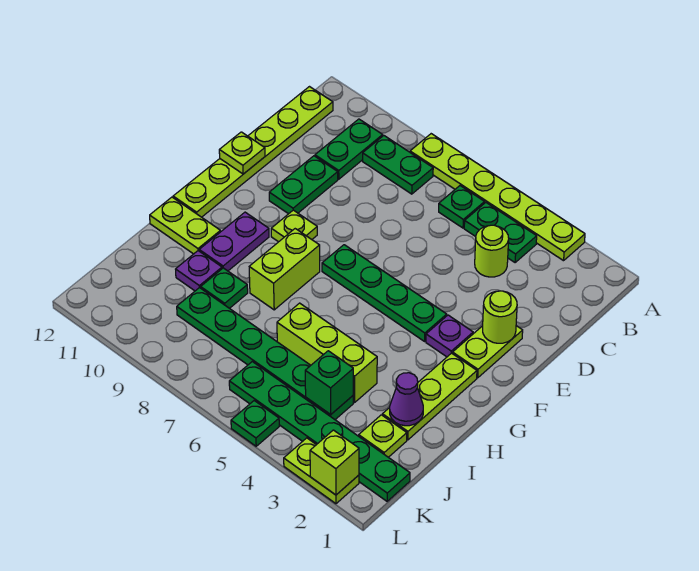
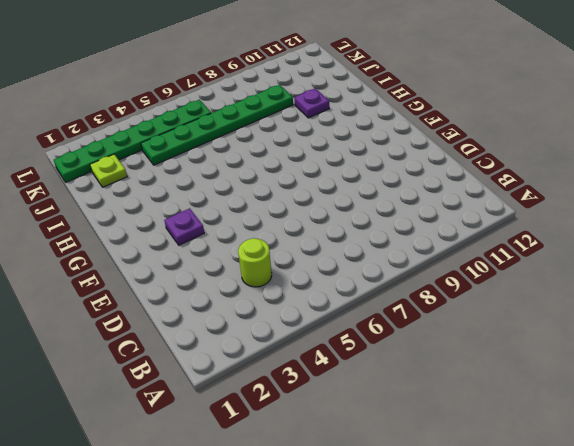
none -> lime plate A3:A8 level 1
none -> green plate B4:B5 level 1
none -> green plate B6 level 1

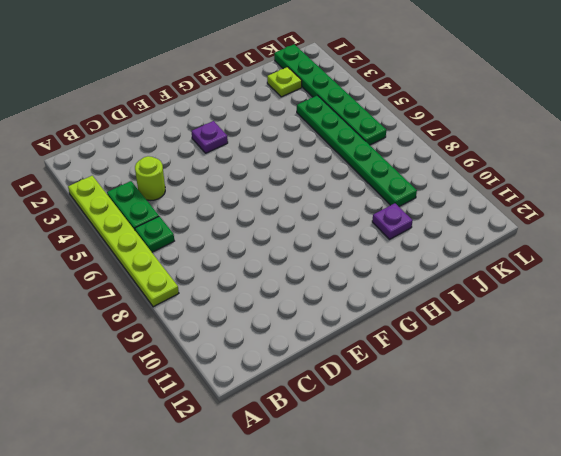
none -> green plate B8:B9 level 1
none -> green plate B10:C10 level 1
none -> lime plate B12:G12 level 1

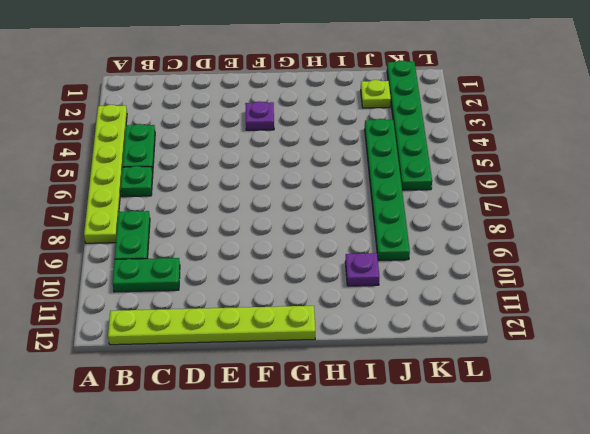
none -> lime round brick C4 level 1
none -> green plate D10:E10 level 1
none -> lime plate E2:F2 level 1

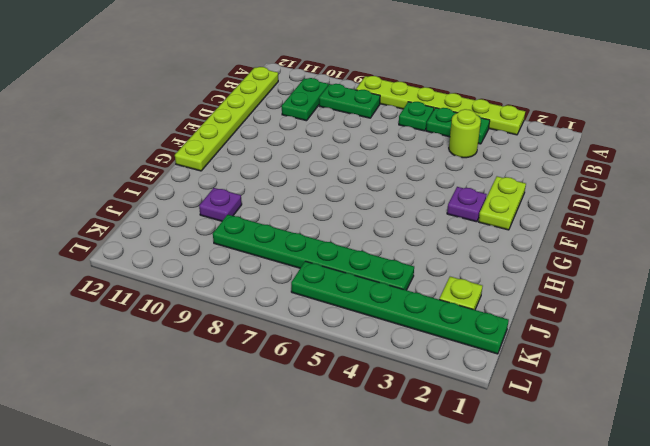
none -> green plate D10:E10 level 1
none -> green plate F4:F7 level 1
none -> lime plate F9 level 1

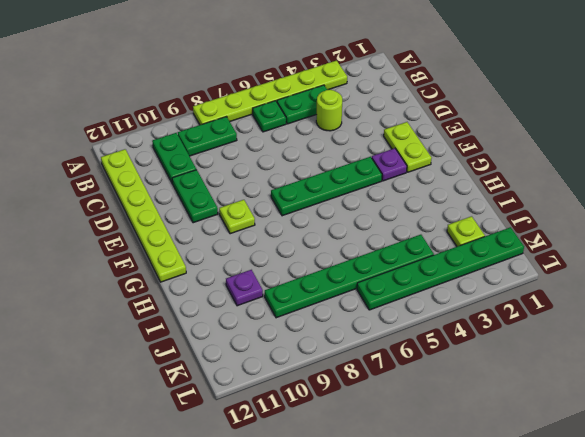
none -> lime plate G2:I2 level 1
none -> lime brick G8:H8 level 1
none -> purple plate G10:H10 level 1

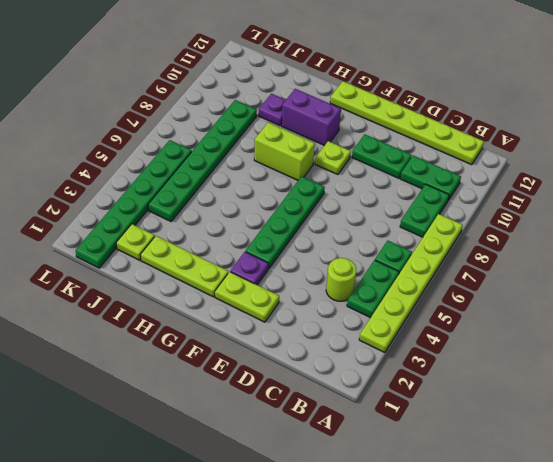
purple brick G10:H10 level 1 -> purple plate G10:H10 level 1
none -> lime plate H11:H12 level 1
none -> lime brick I4:I6 level 1
none -> green plate I9 level 1

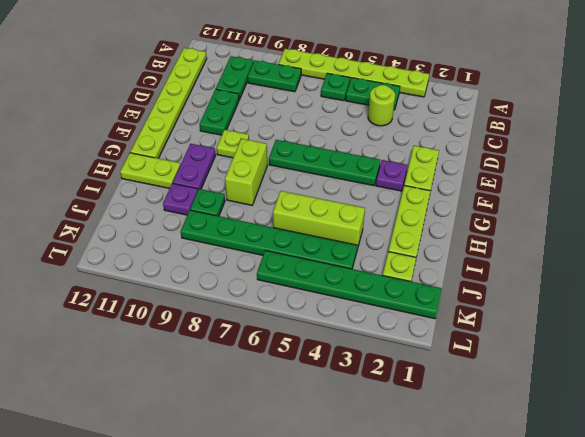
none -> lime plate L2:L3 level 1
none -> green plate L5 level 1
none -> lime round brick E2 level 2

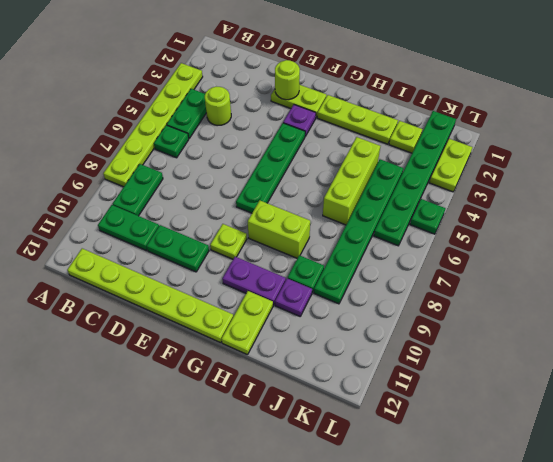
none -> lime plate E12 level 2
none -> purple cone I2 level 2
none -> green brick J4 level 2

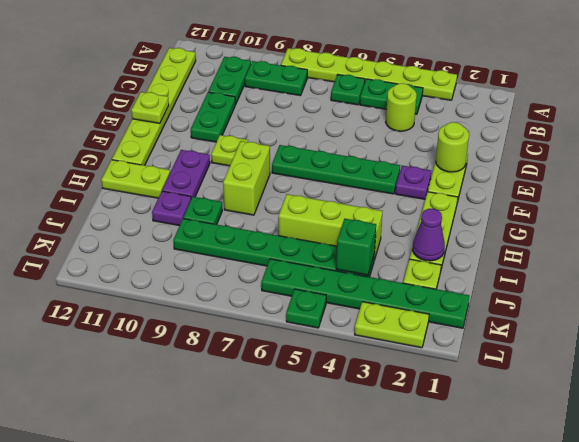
none -> lime brick L2 level 2

